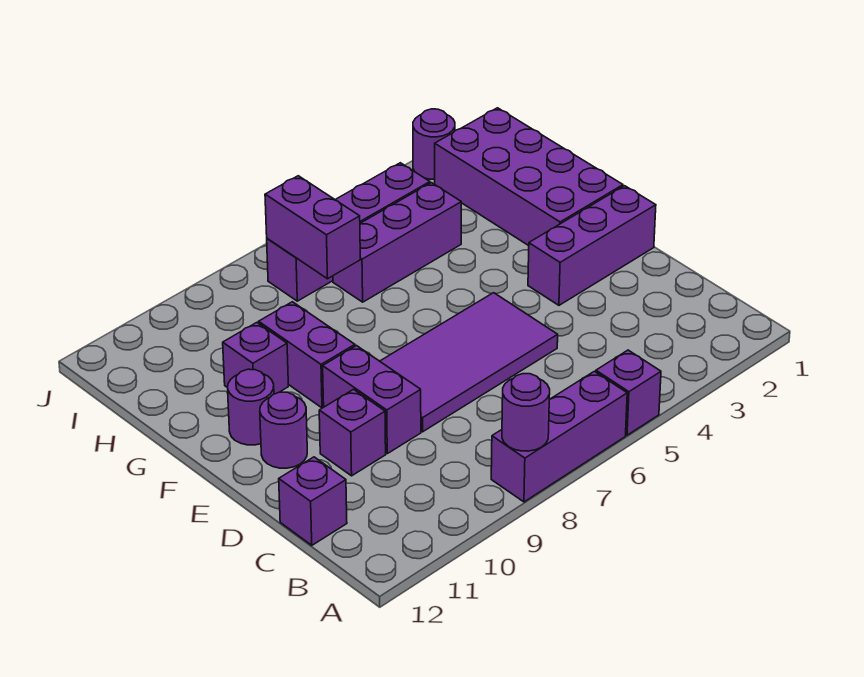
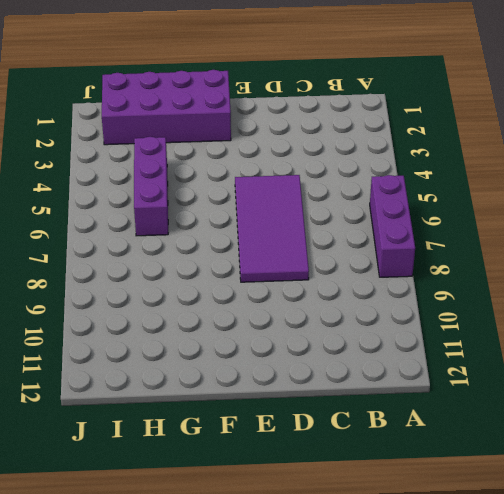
none -> purple brick A5 level 1
none -> purple brick C12 level 1
none -> purple brick D9:E9 level 1

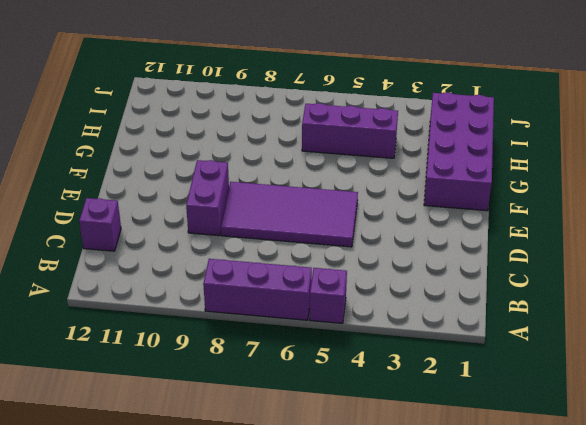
none -> purple brick D10 level 1
none -> purple brick E1:E3 level 1
none -> purple round brick E11 level 1

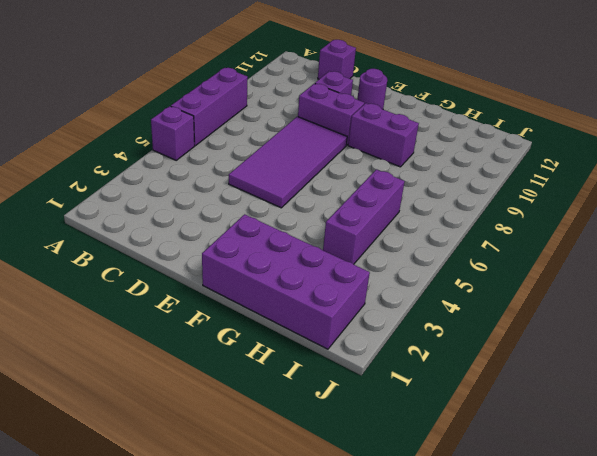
none -> purple brick E1:E3 level 1
none -> purple round brick F11 level 1
none -> purple brick G10 level 1

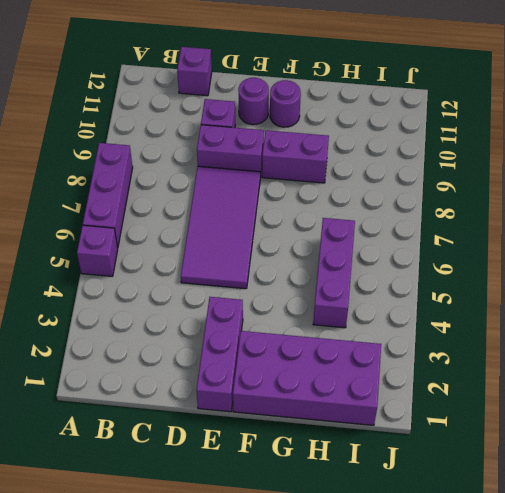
none -> purple brick G10 level 1
none -> purple brick I4:I7 level 1
none -> purple round brick J2 level 1

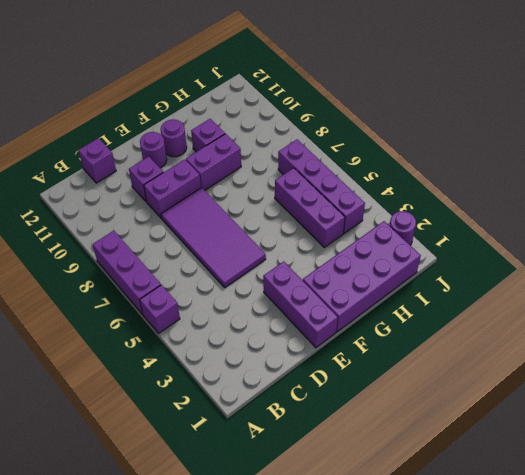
none -> purple round brick A8 level 2
none -> purple brick H7:I7 level 2

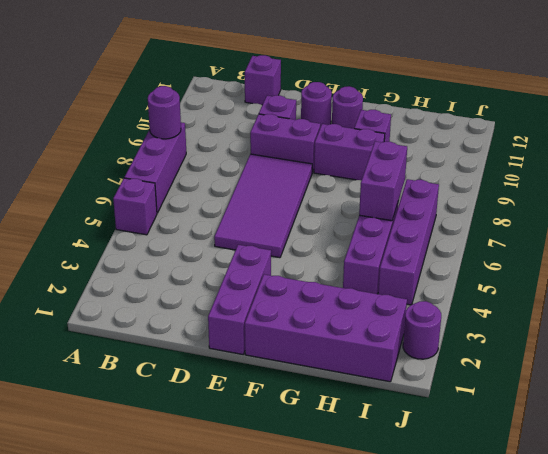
purple brick H6:H7 level 2 -> purple brick H7:I7 level 2

